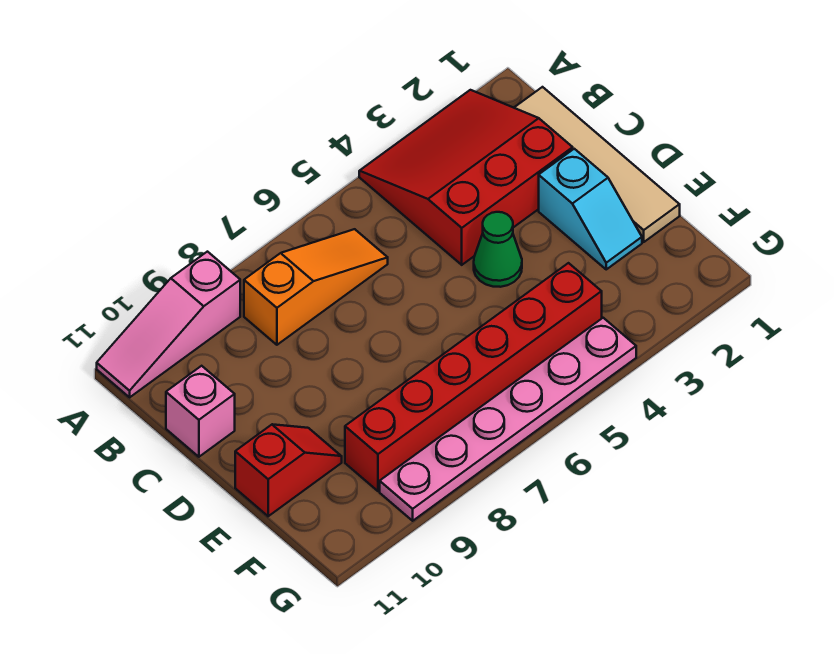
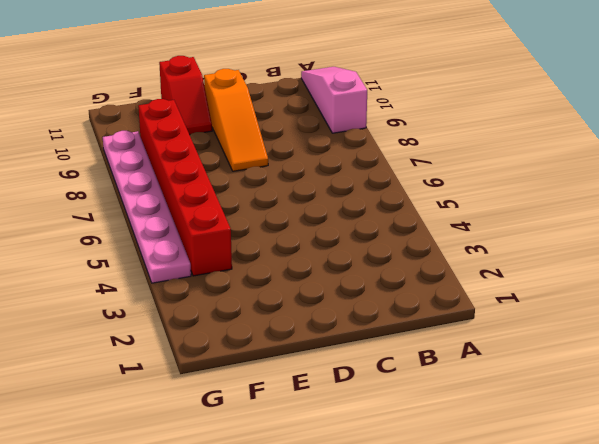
orange slope D8:D10 level 1 top 10 -> orange slope B6:B8 level 1 top 8
none -> red slope A2:C4 level 1 top C
none -> tan tile B1:E1 level 1

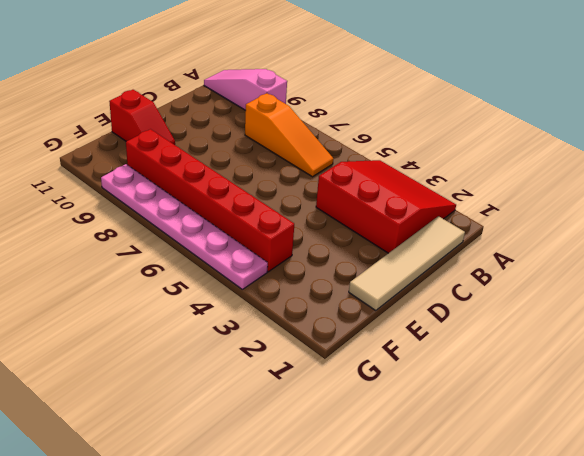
none -> pink brick C11 level 1
none -> cyan slope D2:E2 level 1 top D

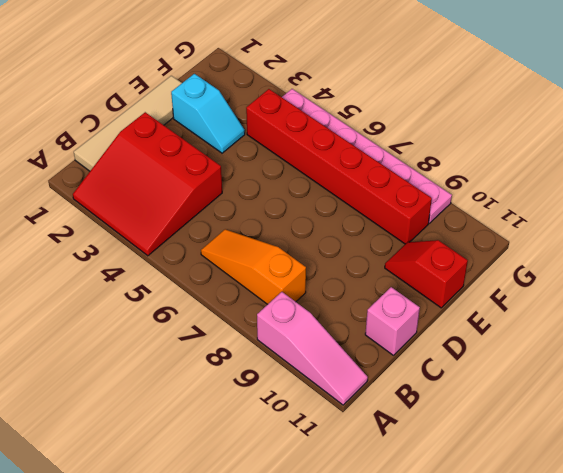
cyan slope E2:E3 level 1 top 2 -> cyan slope D2:E2 level 1 top D
none -> green cone D4 level 1

